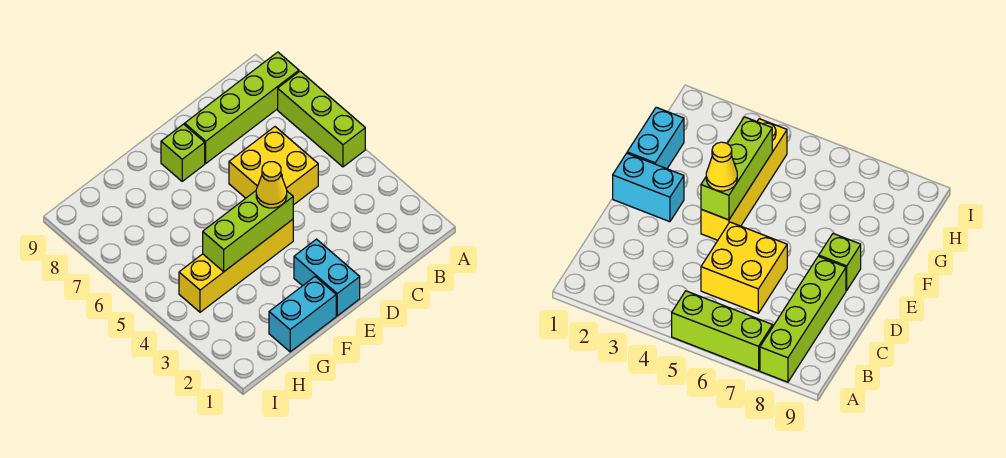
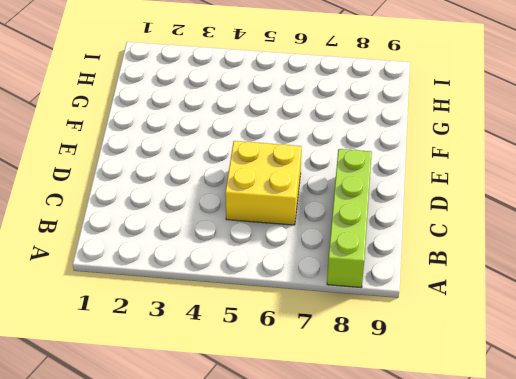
none -> lime brick A5:A7 level 1
none -> cyan brick E1:E2 level 1

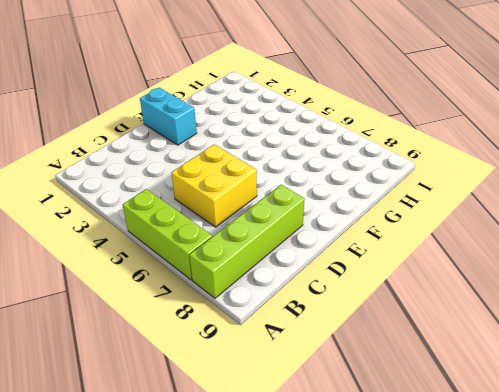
none -> yellow brick E4:H4 level 1
none -> lime brick E8 level 1

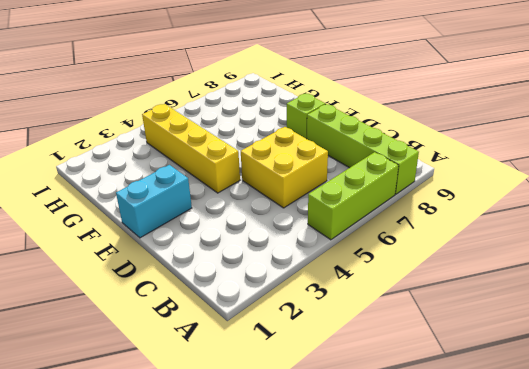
none -> cyan brick F1:G1 level 1
none -> lime brick E4:G4 level 2

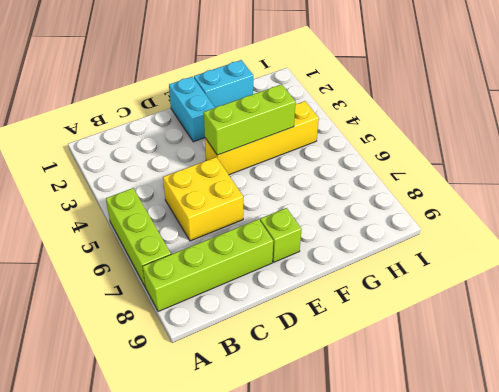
none -> yellow cone E4 level 3

